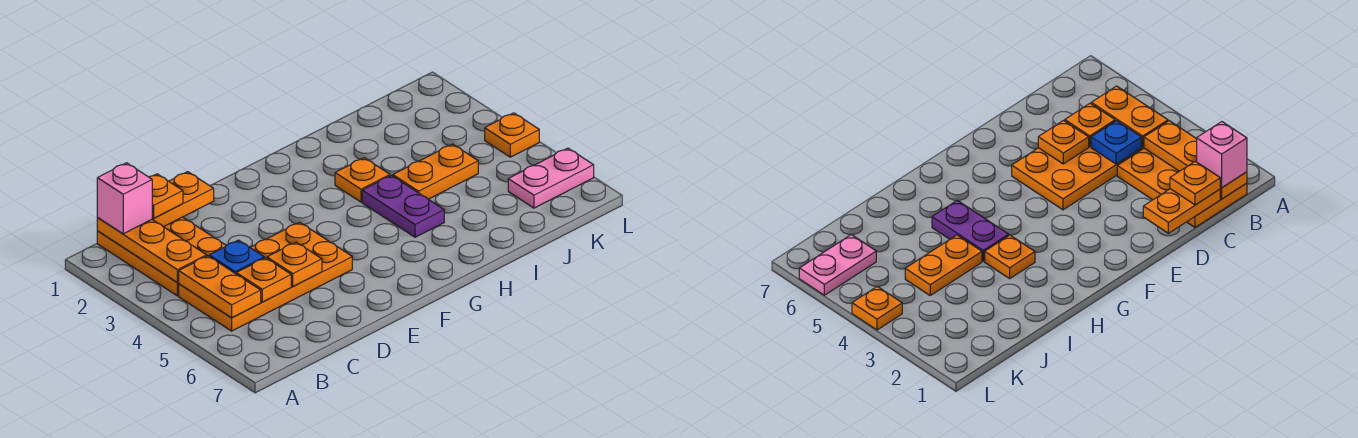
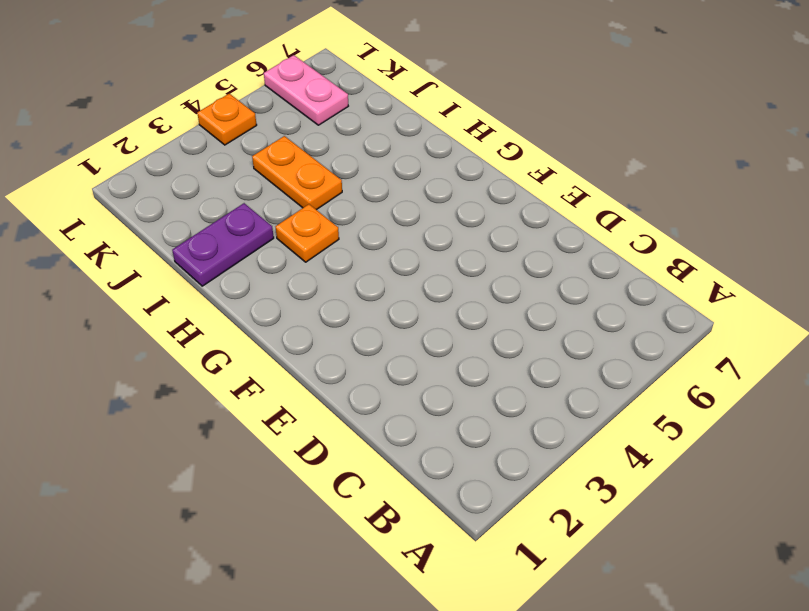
purple plate I1:I2 level 1 -> purple plate H4:H5 level 1
none -> orange plate B1:C3 level 1
none -> orange plate B4:E5 level 1
none -> orange plate B1:B3 level 2

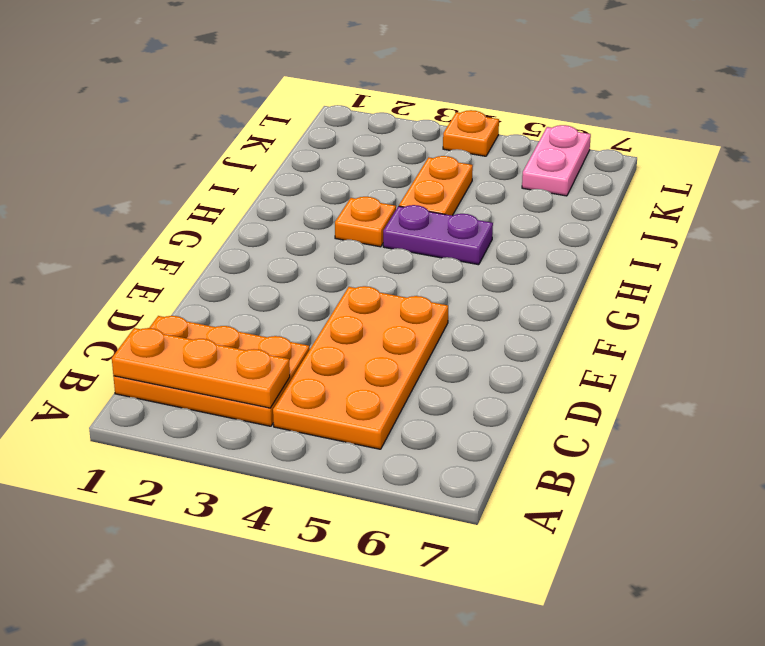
none -> orange plate B4:B5 level 2
none -> orange plate C1:D1 level 2
none -> blue plate C4 level 2

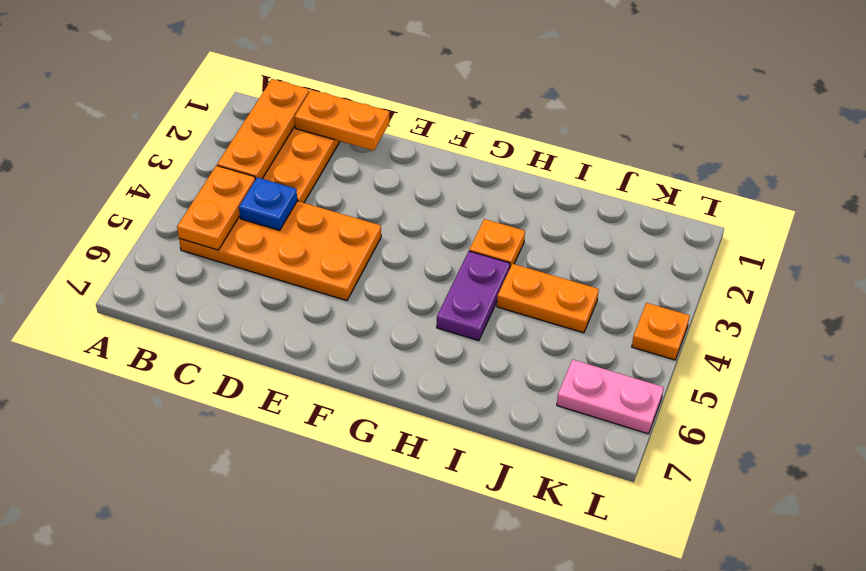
none -> orange plate C5 level 2
none -> orange plate D5 level 2
none -> pink brick B1 level 3

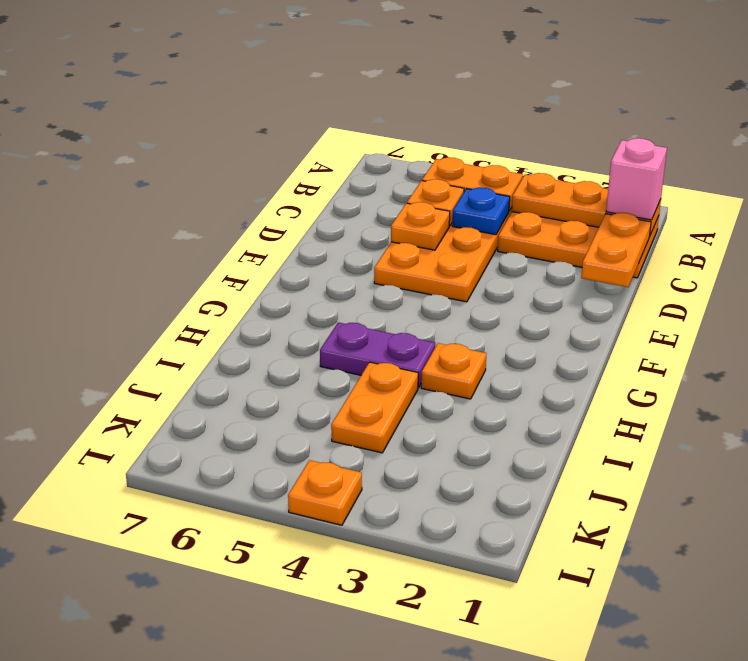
none -> pink plate K6:L6 level 1
none -> orange plate C1 level 3

